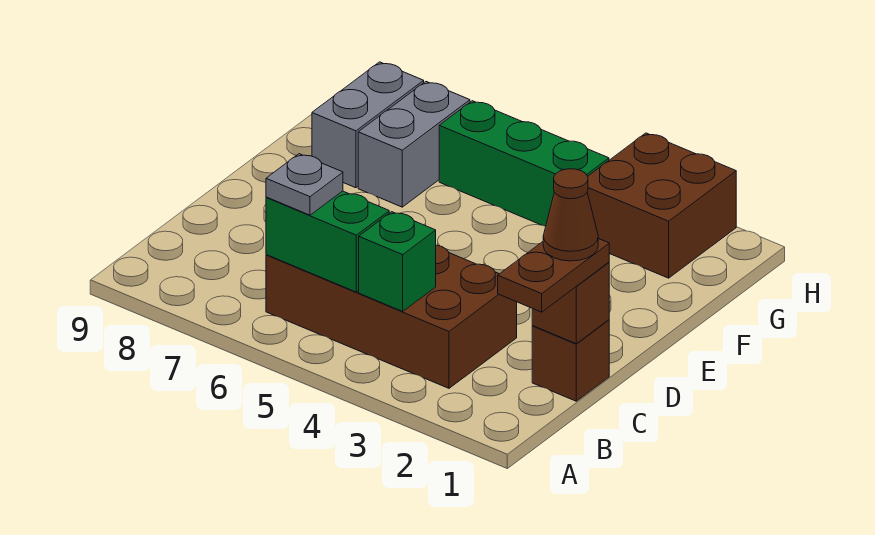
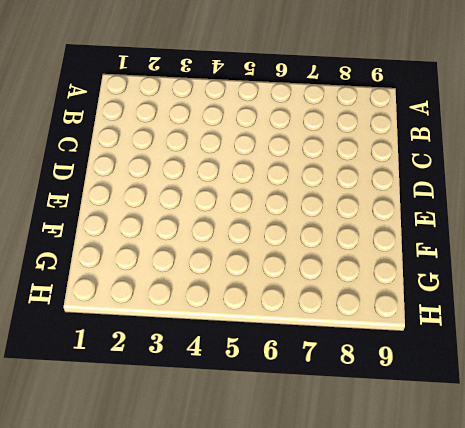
none -> brown brick B3:C6 level 1
none -> brown brick C1 level 1
none -> grey brick F7:G7 level 1

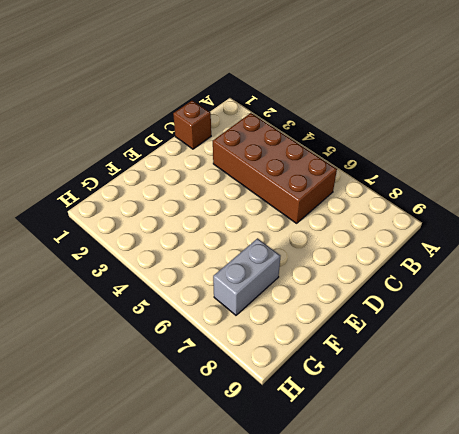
none -> grey brick F8:G8 level 1
none -> brown brick G2:H3 level 1
none -> green brick G4:G6 level 1

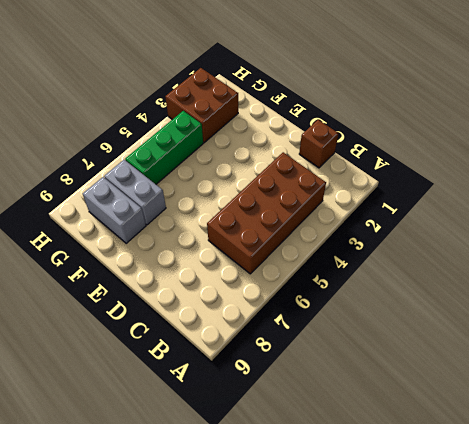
none -> green brick B4 level 2
none -> green brick B5:B6 level 2
none -> brown brick C1 level 2

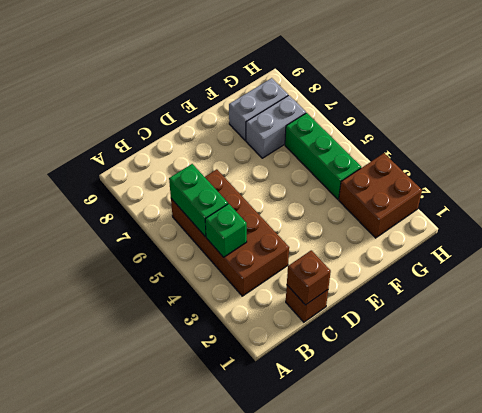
none -> brown plate B1:C1 level 3
none -> grey plate B6 level 3
none -> brown cone C1 level 4

